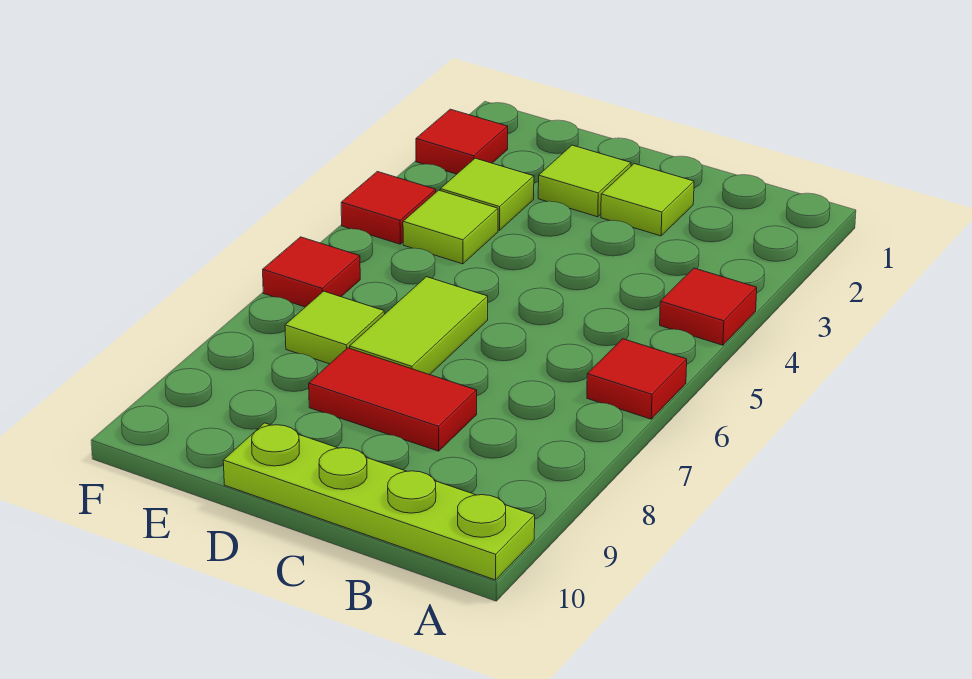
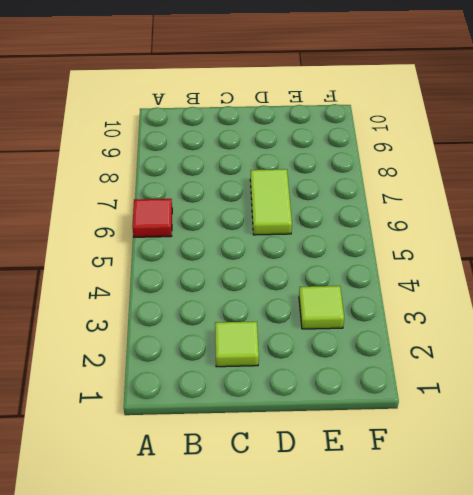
none -> red tile A4 level 1
none -> lime plate A10:D10 level 1
none -> red tile C8:D8 level 1

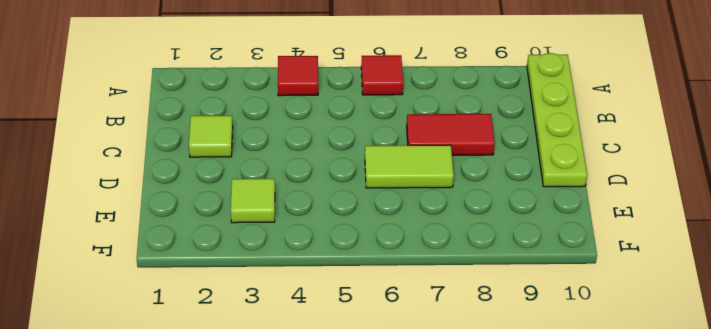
red tile C7:C8 level 1 -> red tile C8:D8 level 1
none -> lime tile D2 level 1
none -> lime tile E4 level 1
none -> lime tile E7 level 1

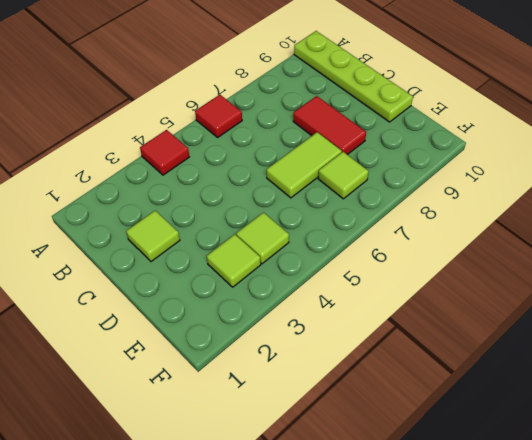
none -> lime tile D2 level 1
none -> red tile F2 level 1
none -> red tile F4 level 1

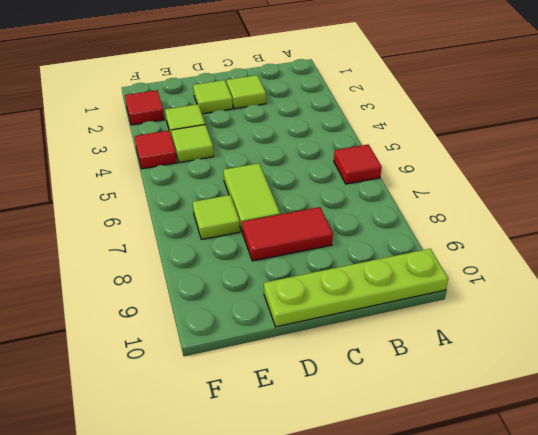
none -> red tile A4 level 1
none -> red tile F6 level 1

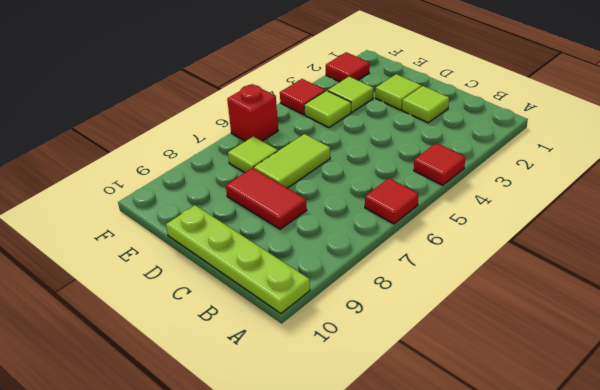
red brick F6 level 1 -> red tile F6 level 1

